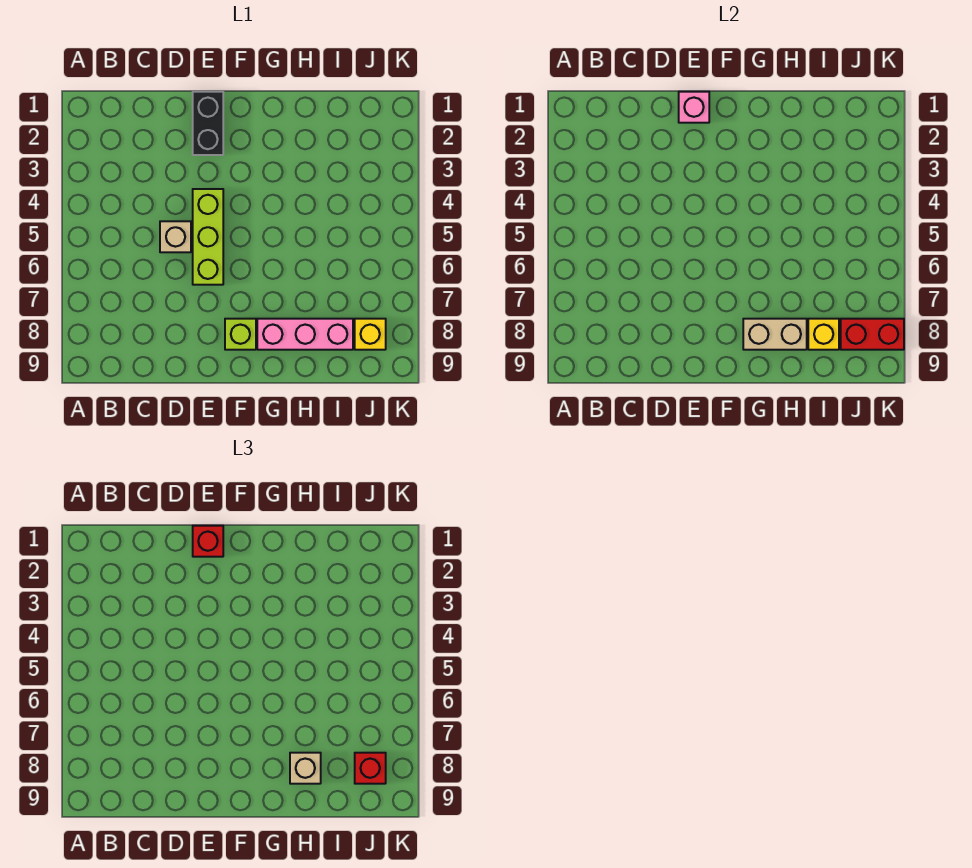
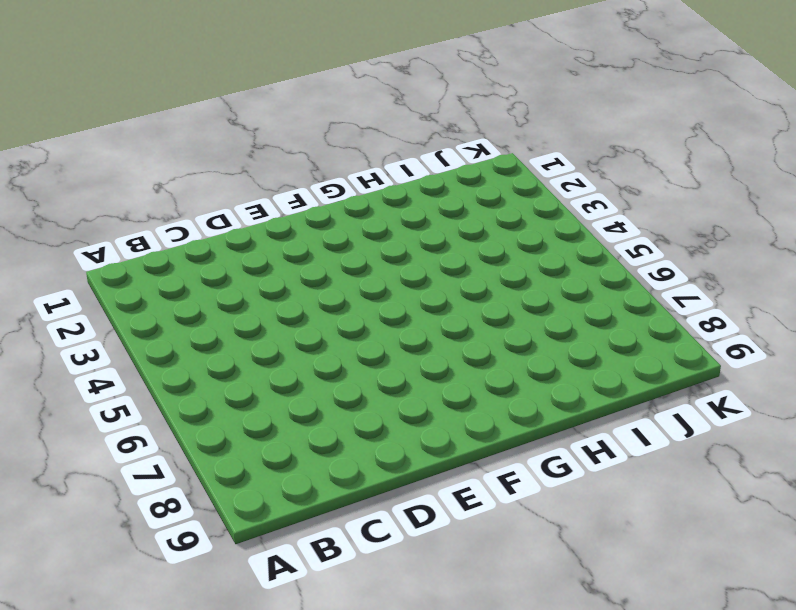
none -> tan brick D5 level 1
none -> black brick E1:E2 level 1
none -> lime brick E4:E6 level 1

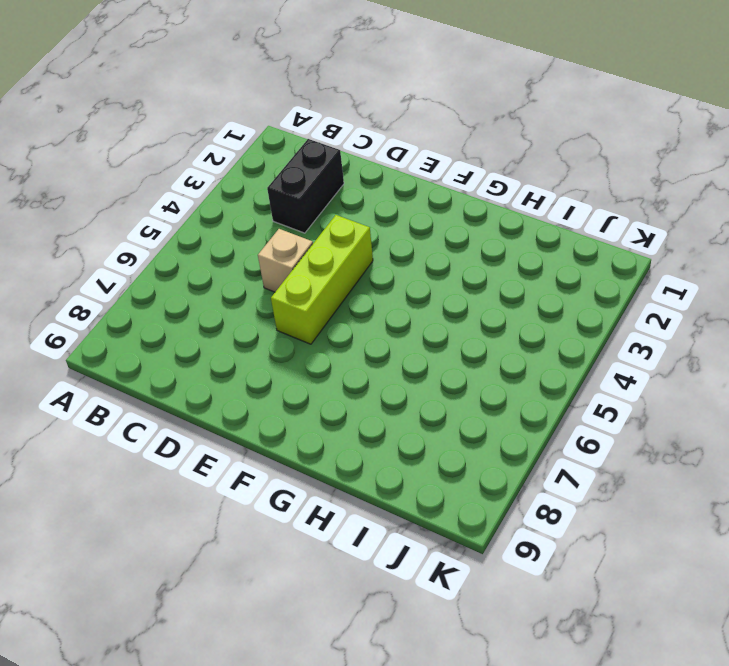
black brick C2:C3 level 1 -> black brick E1:E2 level 1
none -> lime brick F8 level 1
none -> pink brick G8:I8 level 1
none -> yellow brick J8 level 1

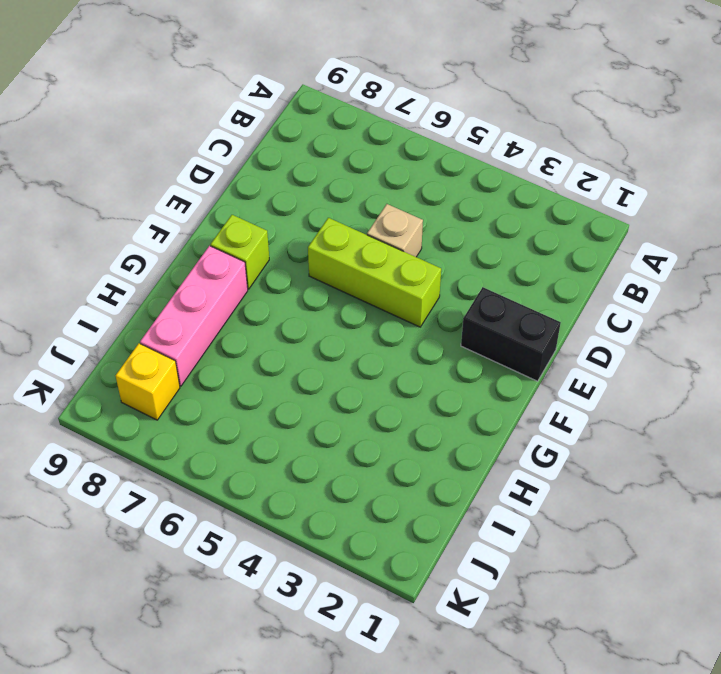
none -> pink brick E1 level 2
none -> tan brick G8:H8 level 2
none -> yellow brick I8 level 2

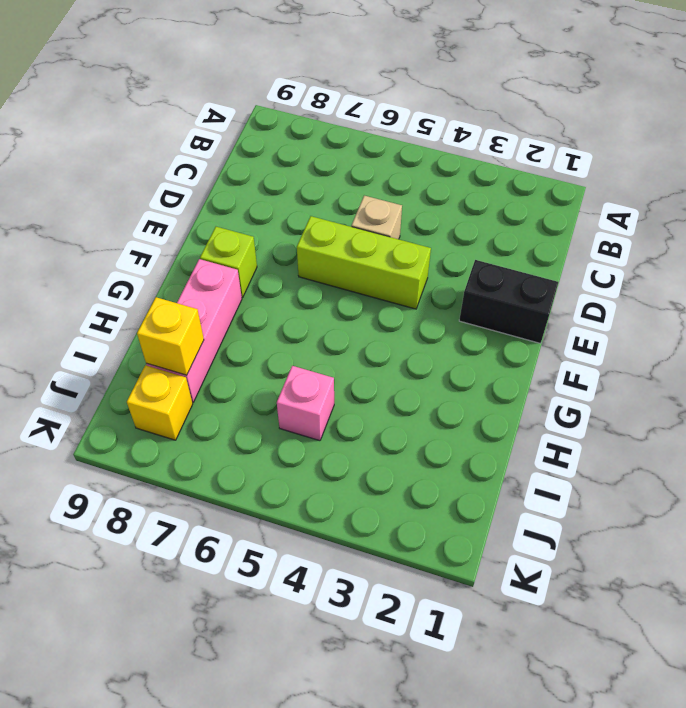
pink brick I5 level 1 -> pink brick E1 level 2
none -> tan brick G8:H8 level 2
none -> red brick J8:K8 level 2
none -> red brick E1 level 3

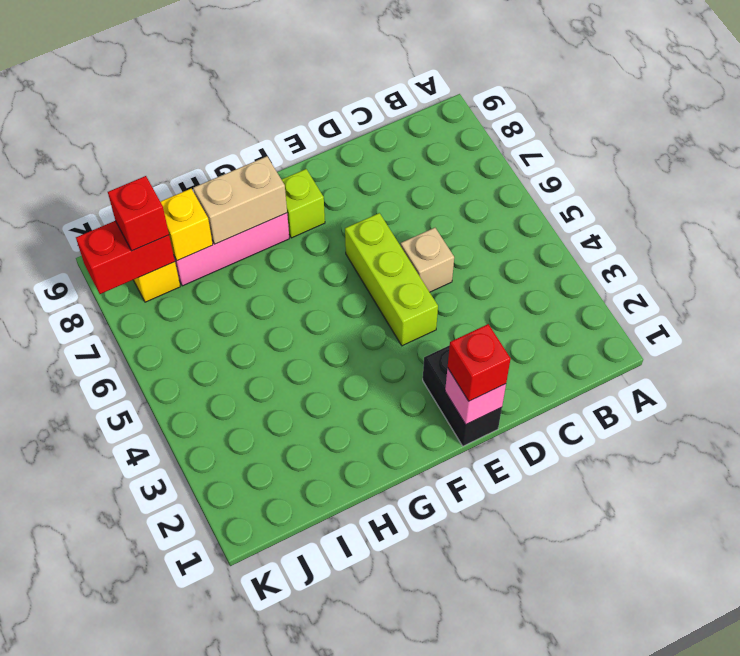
none -> tan brick H8 level 3

